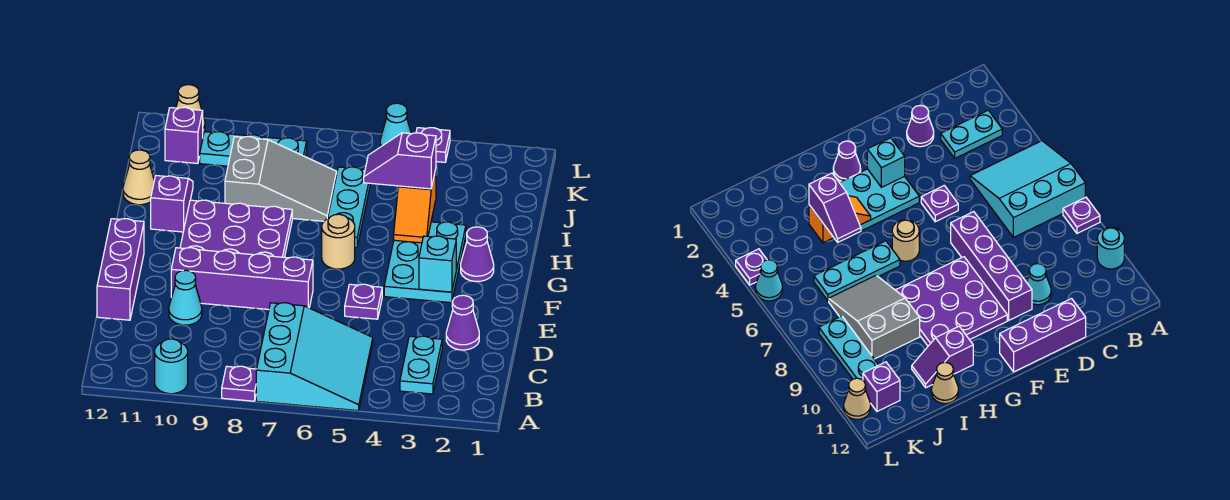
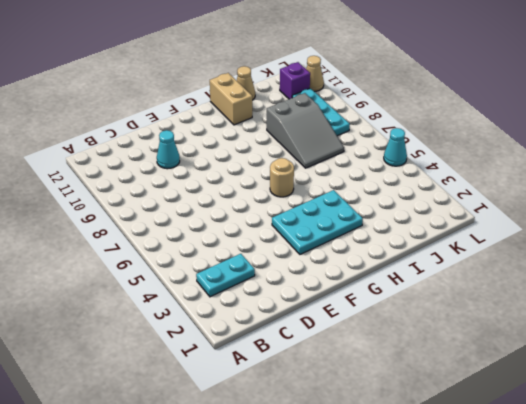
tan brick H11:H12 level 1 -> purple slope H11:I11 level 1 top H
none -> cyan slope A5:C7 level 1 top 7
none -> purple plate A8 level 1
none -> cyan round brick A10 level 1

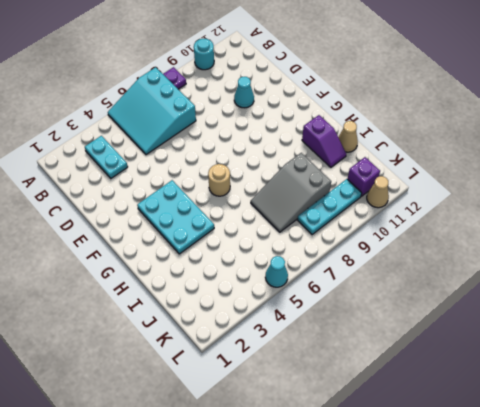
none -> purple cone D2 level 1
none -> purple brick D12:F12 level 1
none -> purple plate E5 level 1

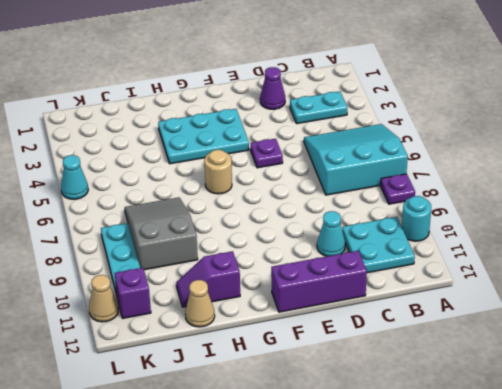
cyan plate B10:C11 level 1 -> none
none -> purple brick E7:E10 level 1
none -> purple plate F8:H10 level 1
none -> purple cone G2 level 1

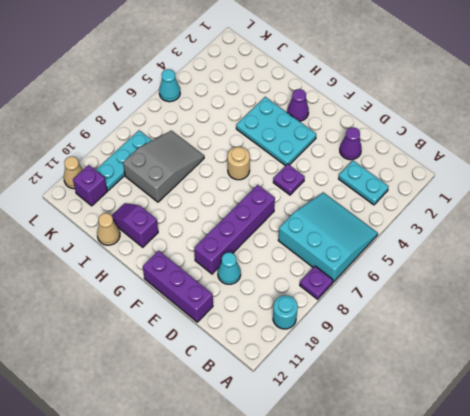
none -> purple plate F8:H10 level 1
none -> cyan plate H6:J6 level 1
none -> purple plate L4 level 1

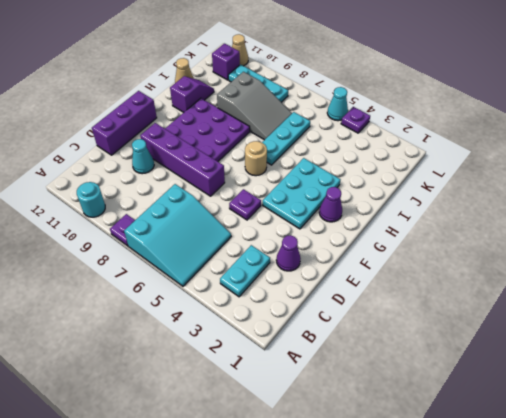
none -> cyan brick F3 level 2
none -> orange slope H4:I4 level 2 top I
none -> purple slope I4:I5 level 3 top 4

